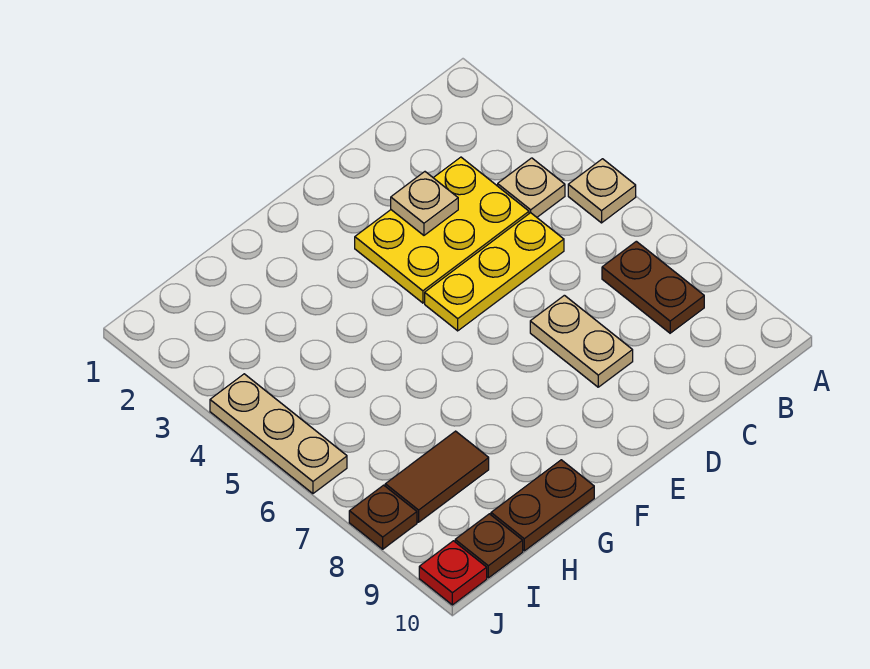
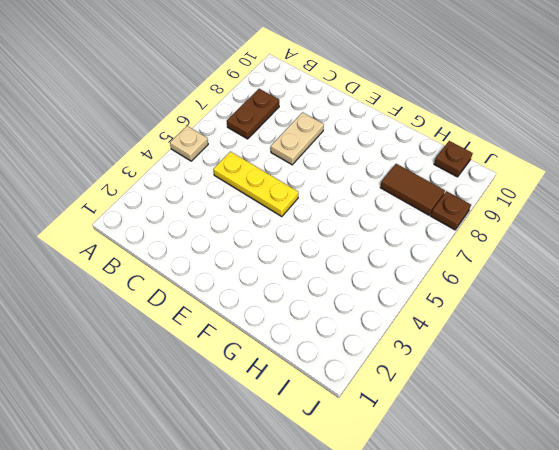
none -> tan plate B4 level 1
none -> yellow plate C3:E4 level 1
none -> brown plate G10:H10 level 1

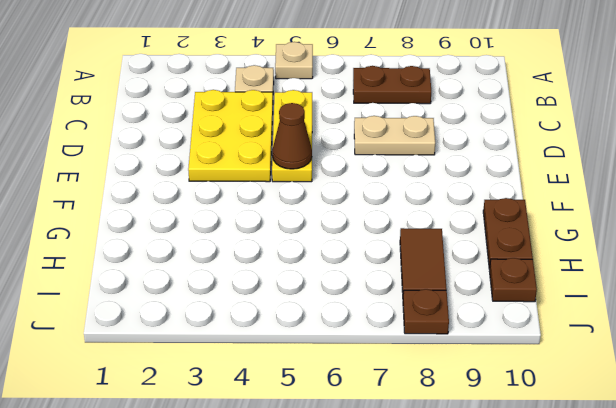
brown cone E5 level 2 -> none
none -> tan plate J4:J6 level 1
none -> red plate J10 level 1
none -> tan plate D3 level 2

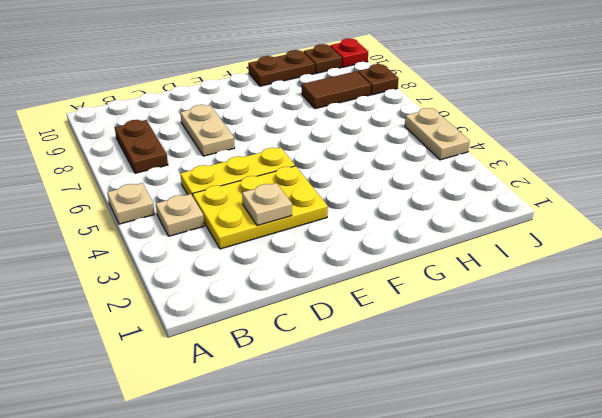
tan plate J4:J5 level 1 -> tan plate J4:J6 level 1

